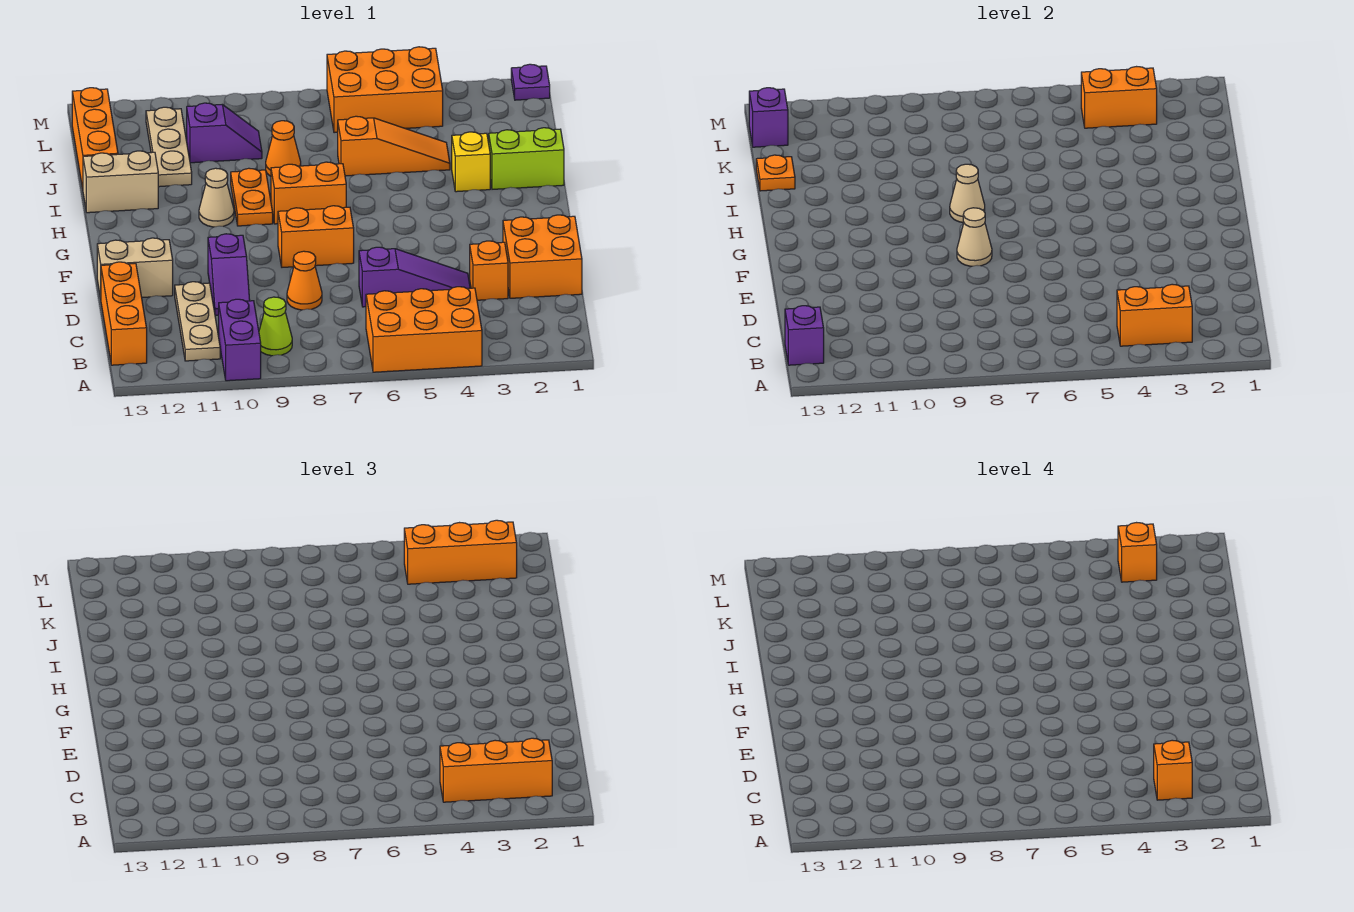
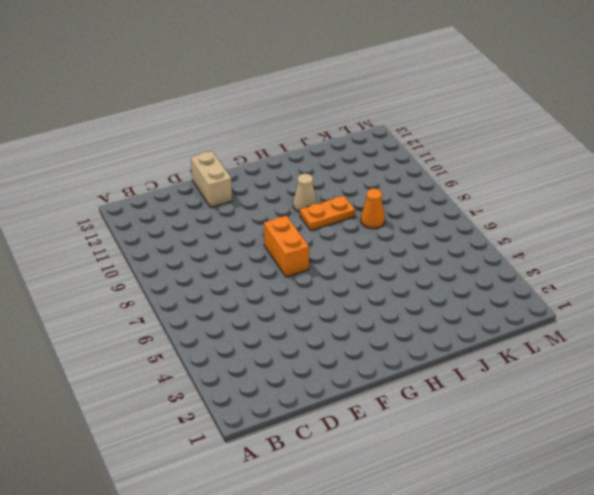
none -> orange brick A4:B6 level 1
none -> purple brick A10:B10 level 1
none -> lime cone B9 level 1
none -> tan plate B11:D11 level 1

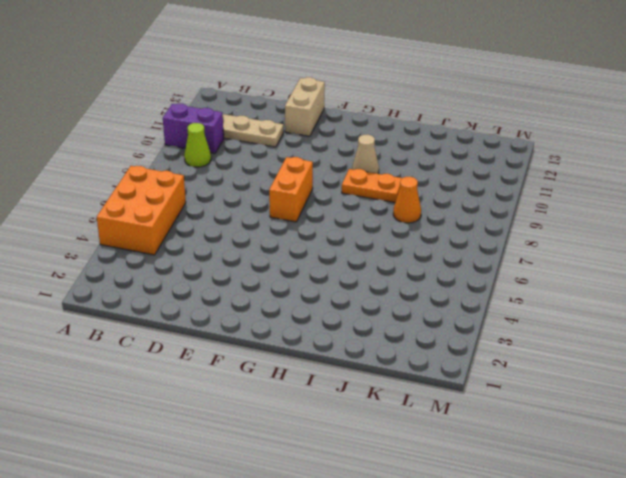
none -> orange brick B13:D13 level 1
none -> orange brick D1:E2 level 1
none -> orange brick D3 level 1
none -> purple slope D4:D6 level 1 top 6

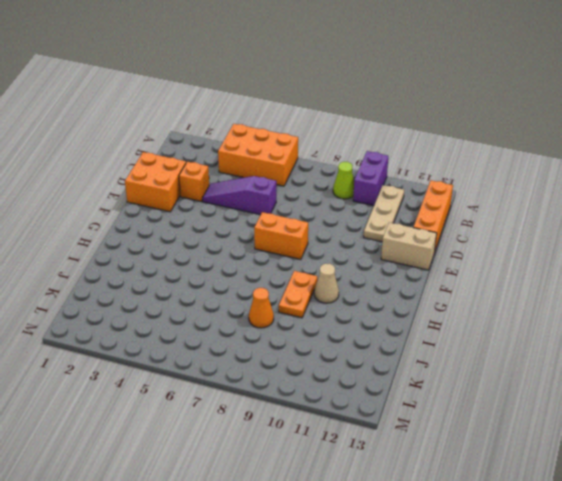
none -> orange cone D8 level 1
none -> purple slope D10:E10 level 1 top E
none -> orange brick H7:H8 level 1
none -> lime brick I1:I2 level 1

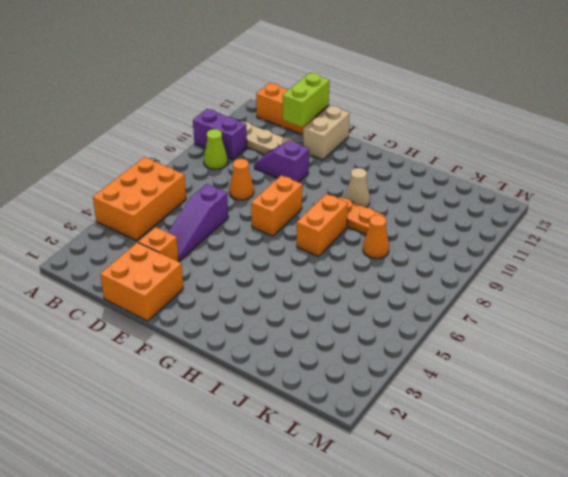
lime brick D12:D13 level 2 -> lime brick I1:I2 level 1
none -> yellow brick I3 level 1
none -> tan brick I12:I13 level 1
none -> orange slope J4:J6 level 1 top 6
none -> tan plate J11:L11 level 1

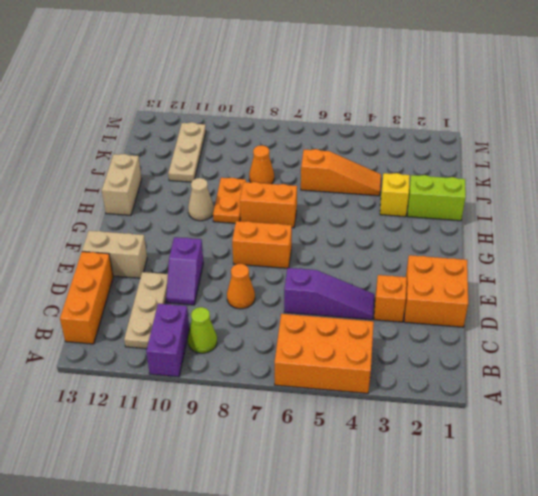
tan brick H13:I13 level 1 -> tan brick I12:I13 level 1
none -> orange brick J13:L13 level 1
none -> purple slope K9:K10 level 1 top 10
none -> orange brick L4:M6 level 1
none -> purple plate M1 level 1

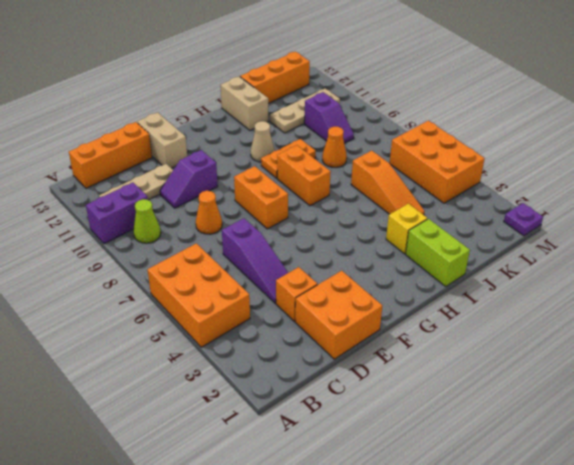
none -> orange brick B3:B4 level 2
none -> purple brick B13 level 2
none -> tan cone F8 level 2
none -> tan cone H8 level 2

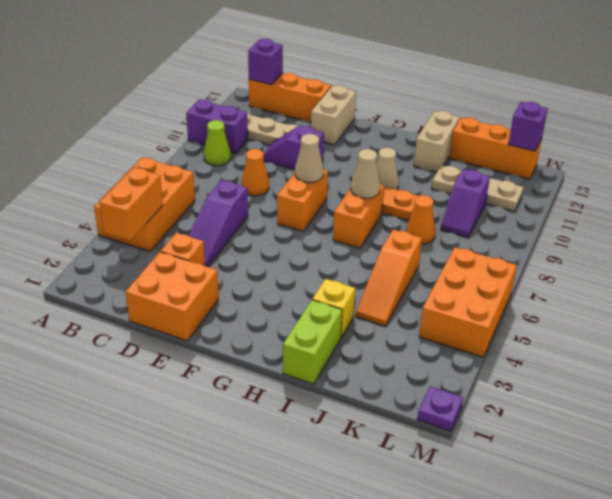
none -> orange plate J13 level 2
none -> orange brick L3:L4 level 2
none -> orange brick B2:B4 level 3
none -> orange brick L2:L4 level 3

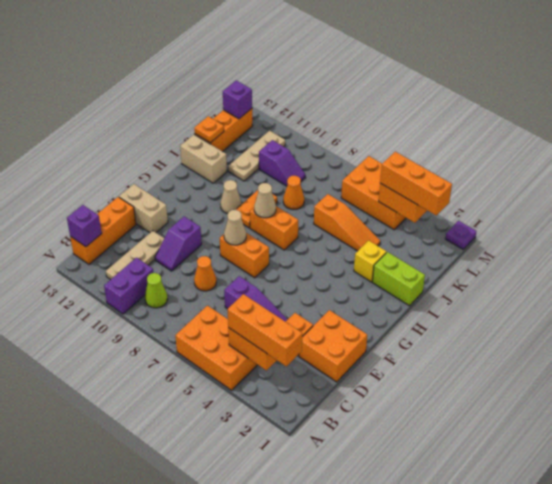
none -> orange brick B3 level 4
none -> orange brick L3 level 4

